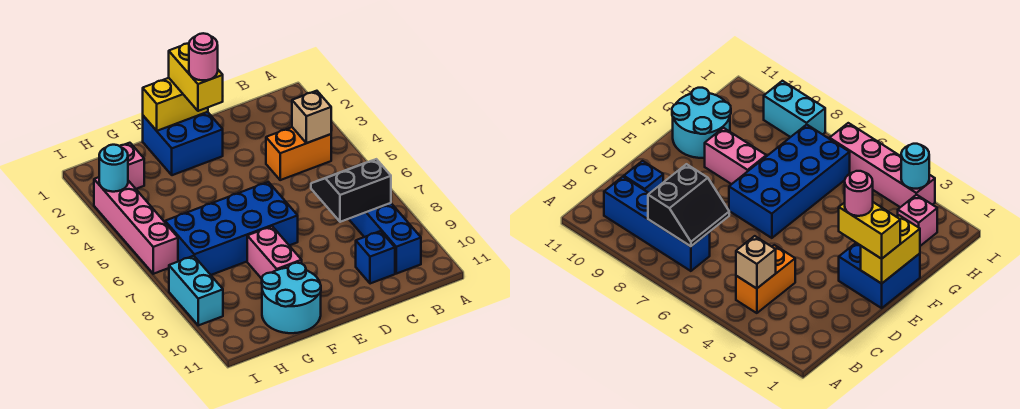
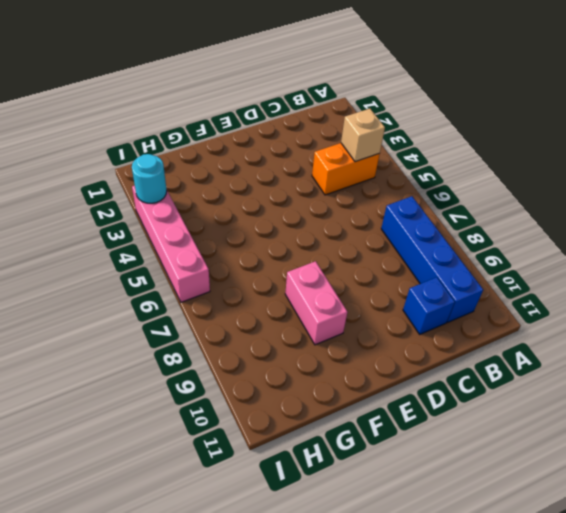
none -> blue brick E1:F2 level 1
none -> blue brick E6:H7 level 1
none -> cyan round brick F10:G11 level 1

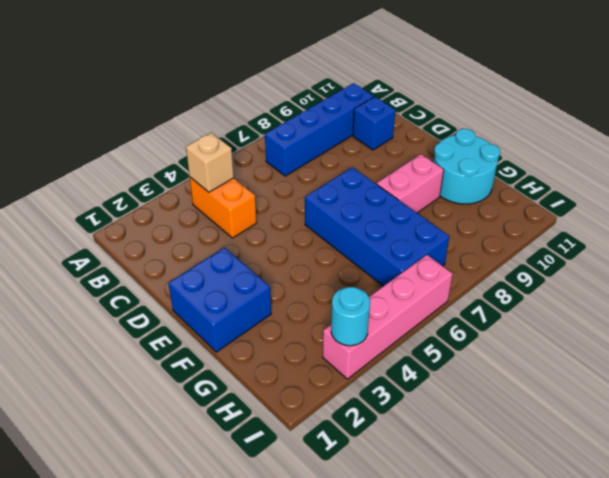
none -> pink brick H2 level 1
none -> cyan brick I8:I9 level 1
none -> black slope B7:C8 level 2 top 8

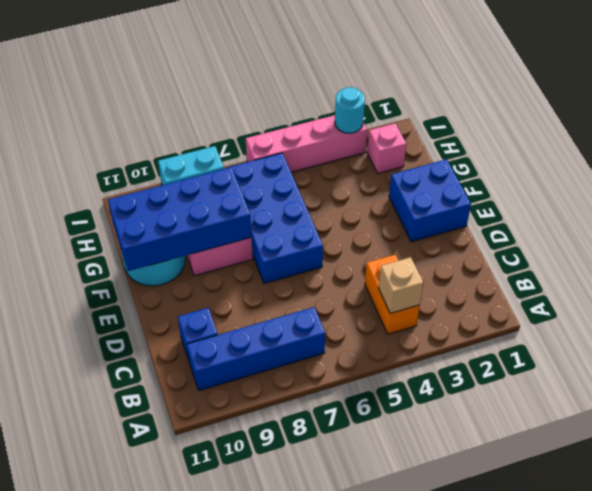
blue brick F8:G11 level 2 -> none
none -> black slope B7:C8 level 2 top 8
none -> yellow brick E1:F1 level 2
none -> yellow brick E1:E2 level 3

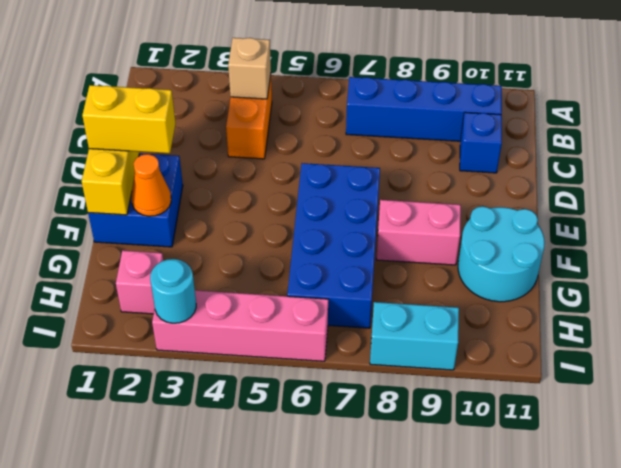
orange cone F2 level 2 -> none
none -> black slope B7:C8 level 2 top 8
none -> pink round brick E2 level 4

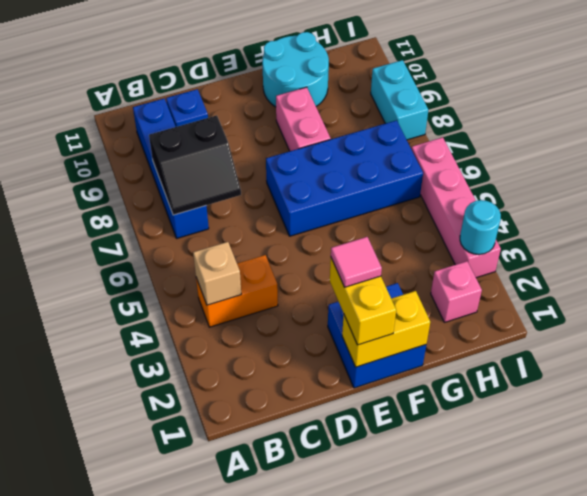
pink tile E2 level 4 -> pink round brick E2 level 4

